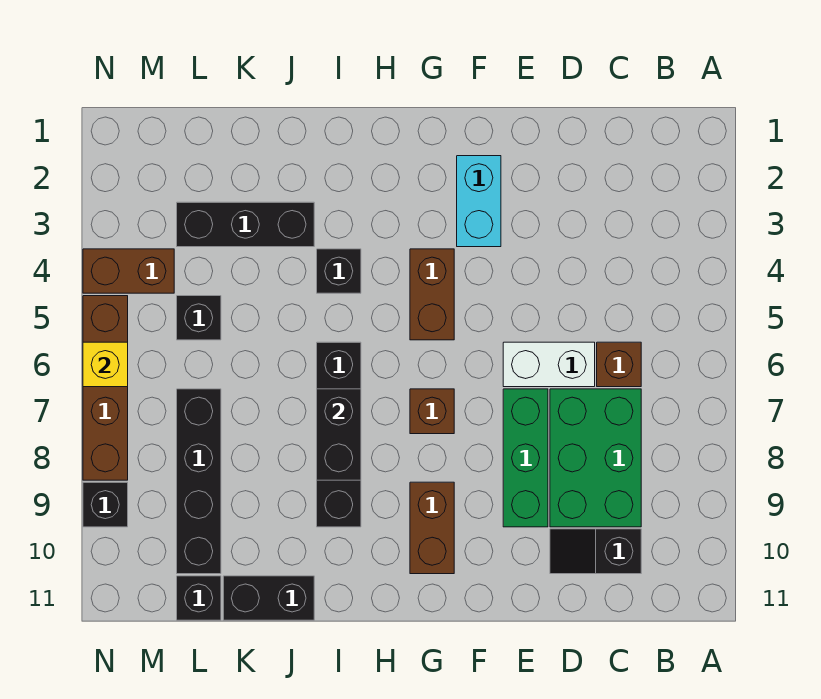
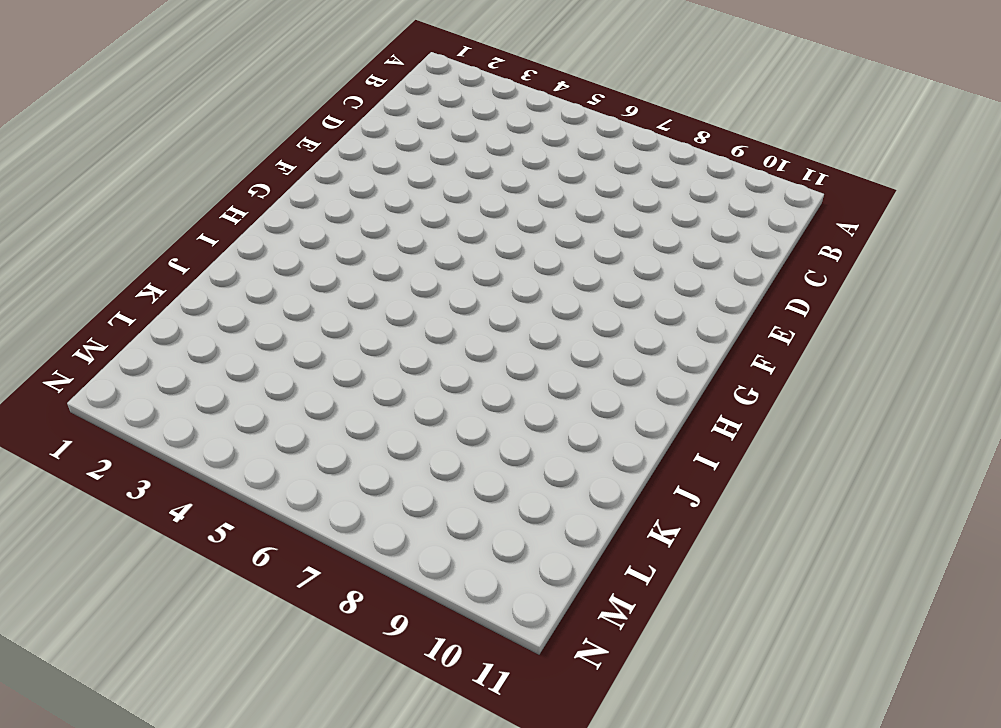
none -> brown brick C6 level 1
none -> green brick C7:D9 level 1
none -> black slope C10:D10 level 1 top C

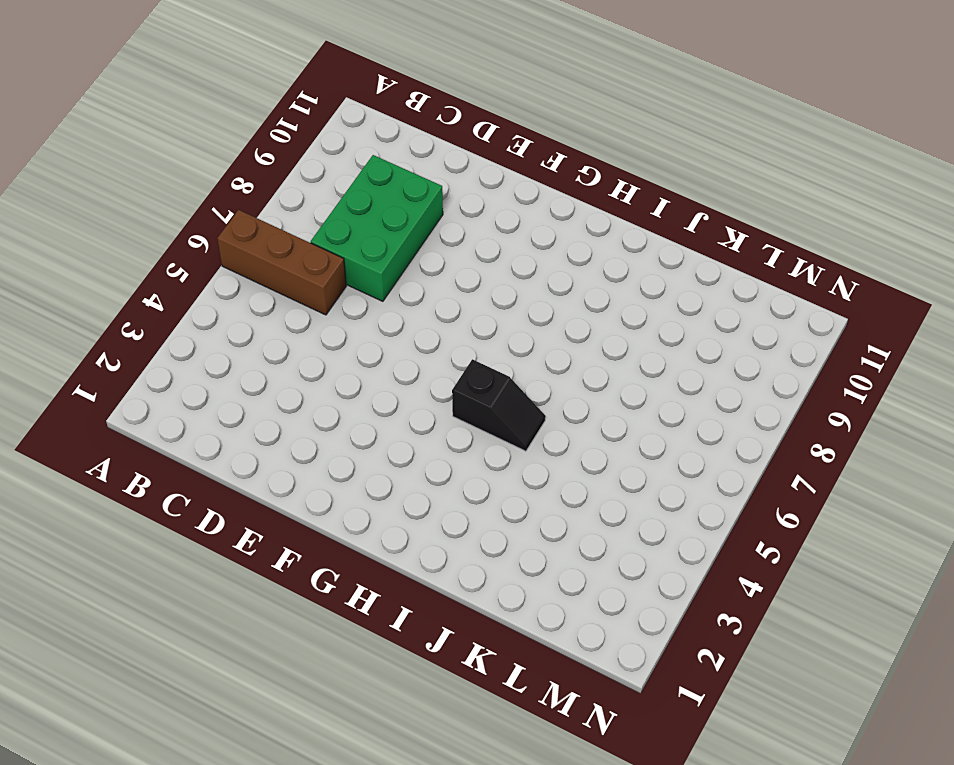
brown brick A6:C6 level 1 -> brown brick C6 level 1
black slope H5:I5 level 1 top H -> black slope C10:D10 level 1 top C
none -> white brick D6:E6 level 1
none -> green brick E7:E9 level 1
none -> cyan brick F2:F3 level 1

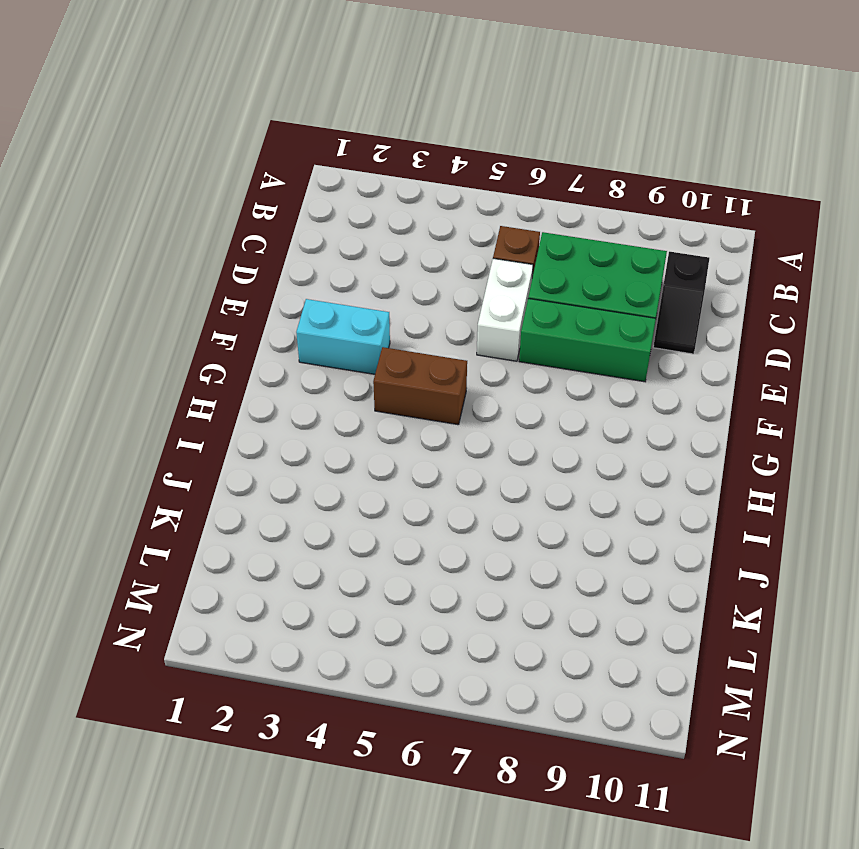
none -> brown brick G7 level 1
none -> brown brick G9:G10 level 1
none -> black brick I4 level 1

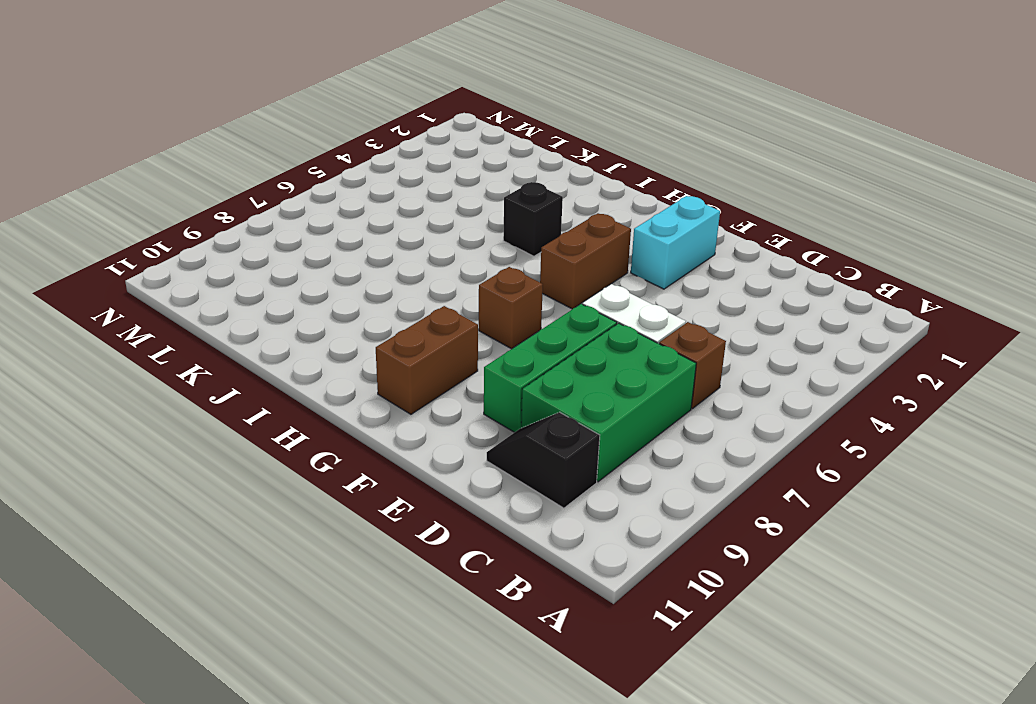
none -> black brick I6:I9 level 1
none -> black brick J3:L3 level 1
none -> black brick J11:K11 level 1

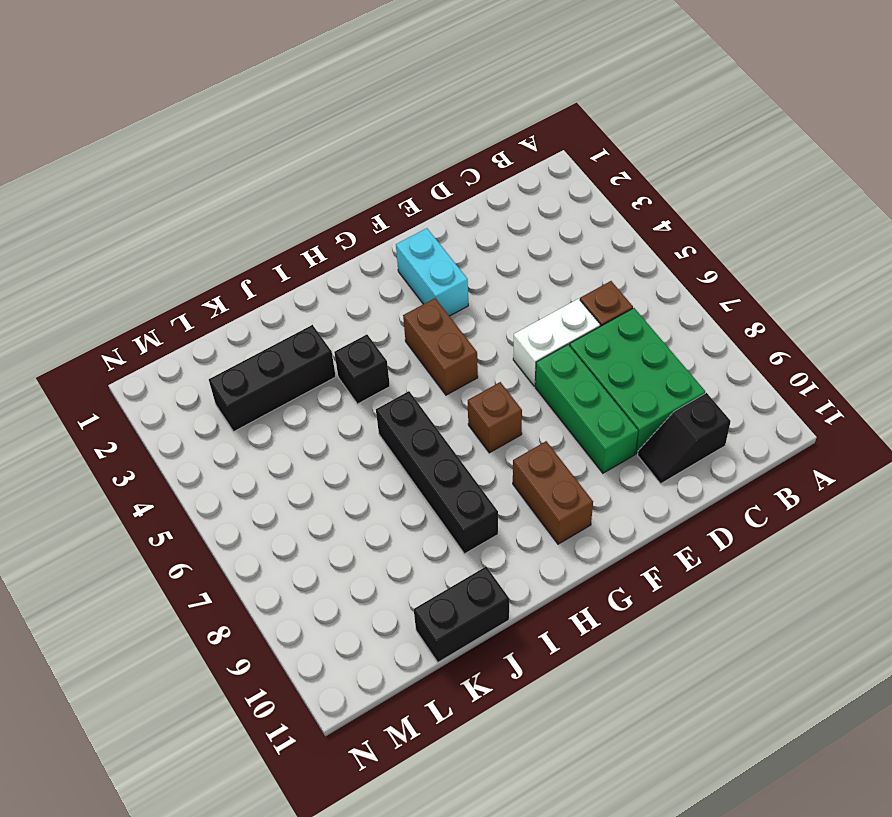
none -> black brick L5 level 1
none -> black brick L7:L10 level 1
none -> black brick L11 level 1

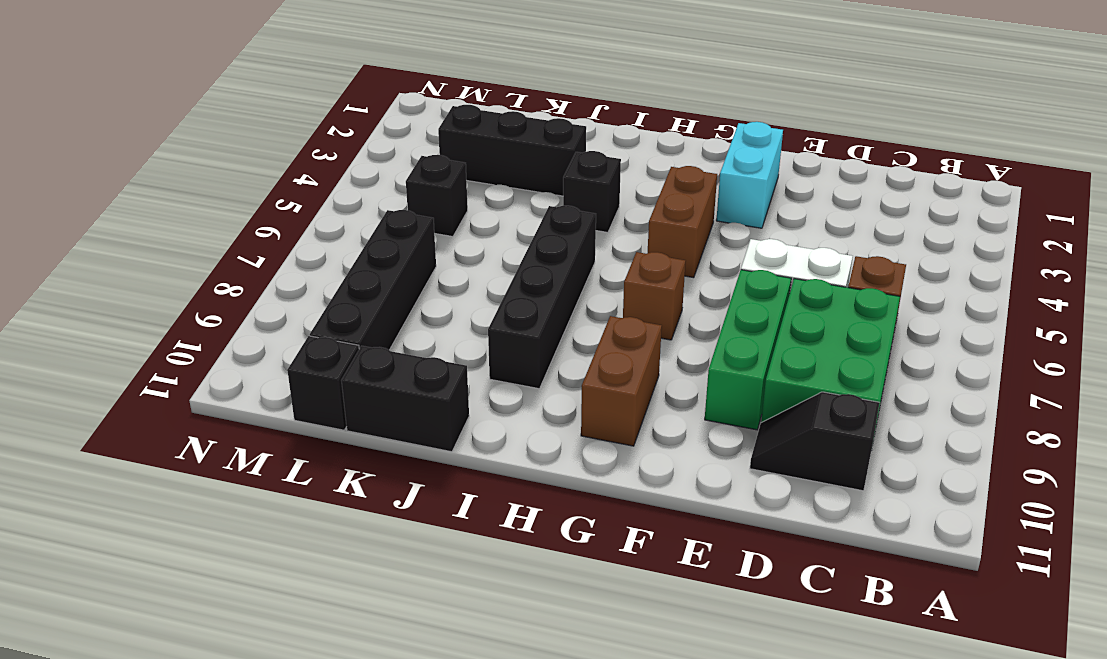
none -> brown brick M4:N4 level 1
none -> brown brick N5:N8 level 1
none -> black brick N9 level 1

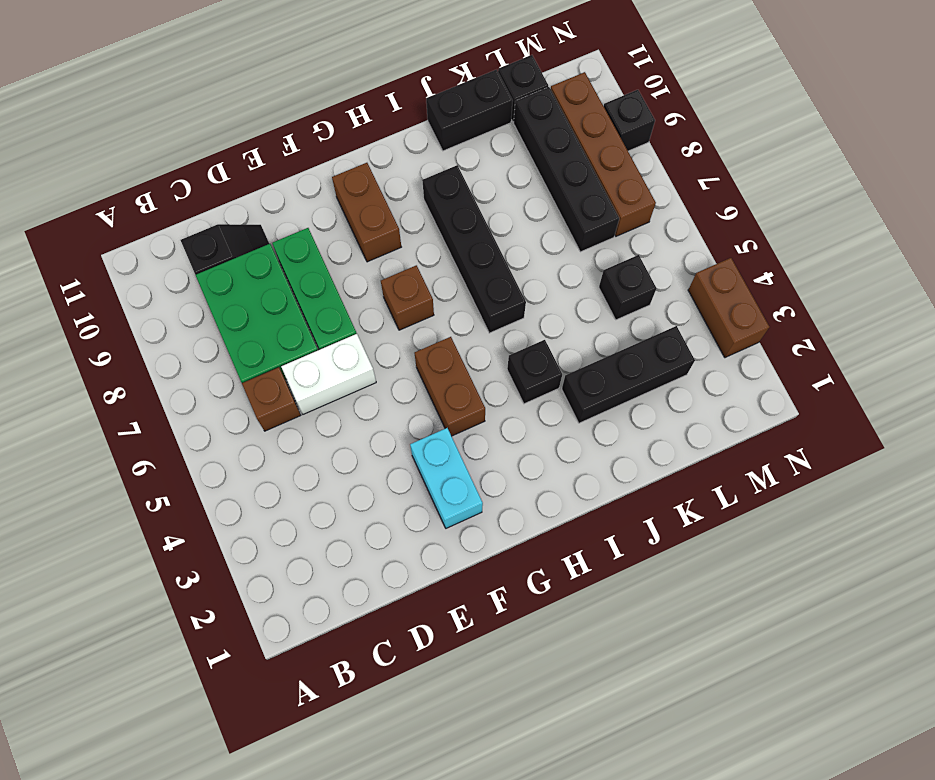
brown brick M7:M10 level 1 -> brown brick N5:N8 level 1
brown brick N3:N4 level 1 -> brown brick M4:N4 level 1
none -> black brick I7:I8 level 2
none -> yellow brick N6 level 2

